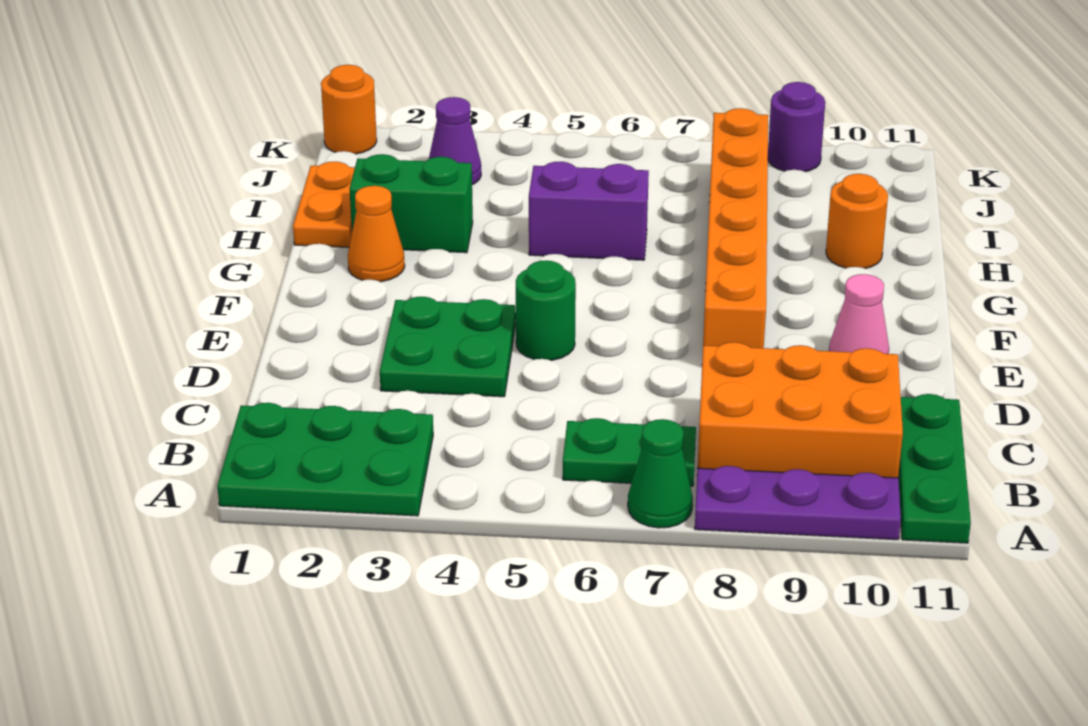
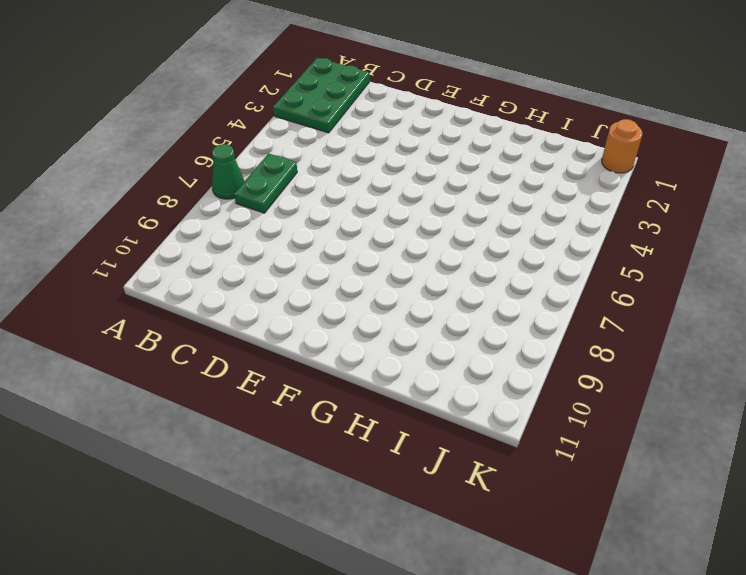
none -> purple plate A8:A10 level 1
none -> green plate A11:C11 level 1
none -> orange brick B8:C10 level 1

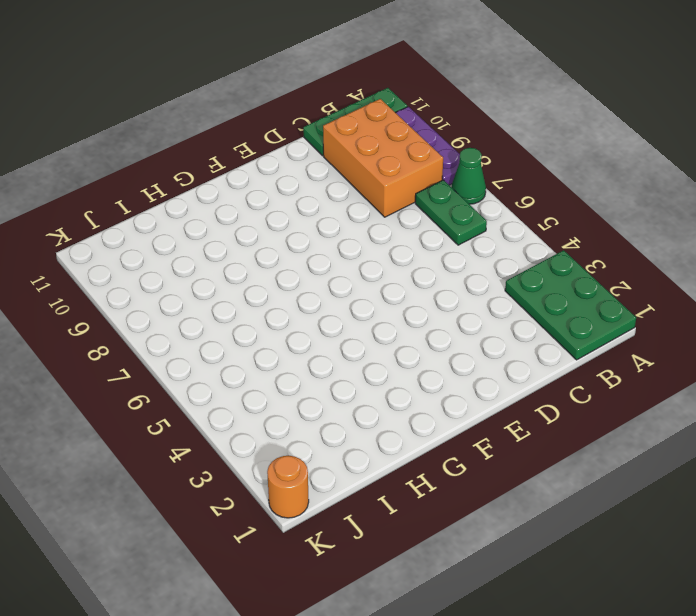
none -> green plate D3:E4 level 1
none -> green round brick E5 level 1
none -> orange brick E8:J8 level 1

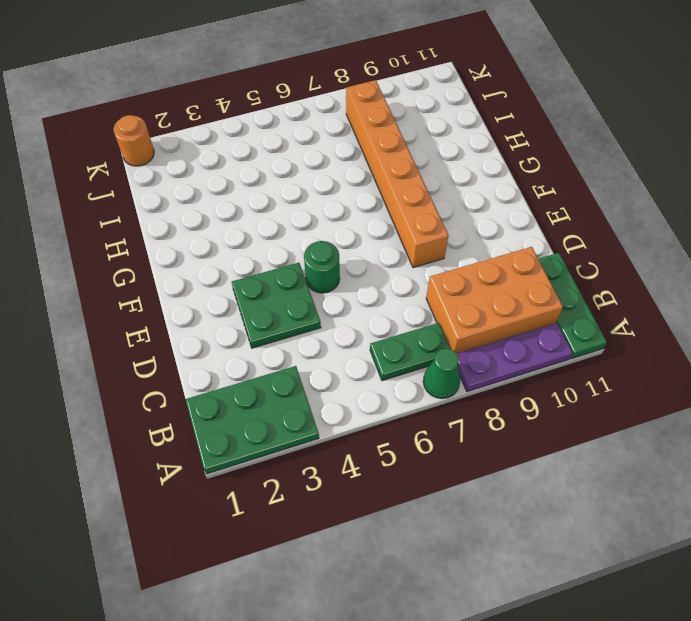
none -> pink cone E10 level 1
none -> orange cone G2 level 1
none -> orange plate H1:I1 level 1

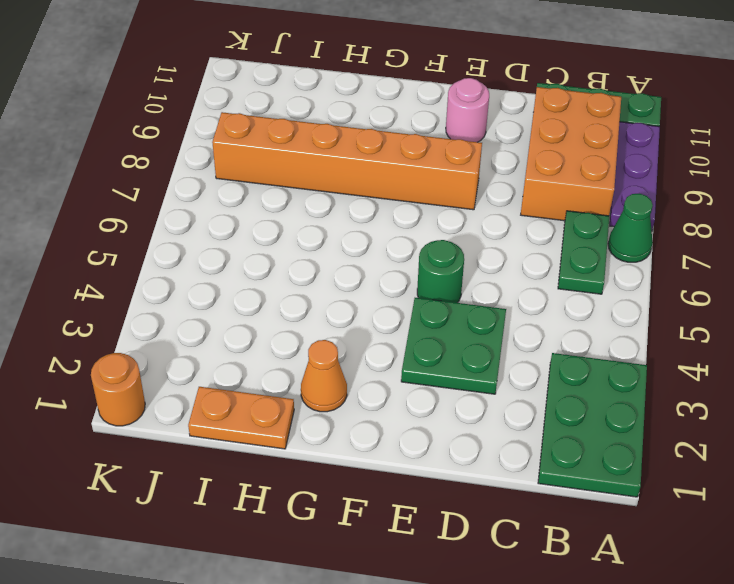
pink round brick E10 level 1 -> pink cone E10 level 1
none -> green brick H2:H3 level 1
none -> purple brick H5:H6 level 1
none -> orange round brick H10 level 1

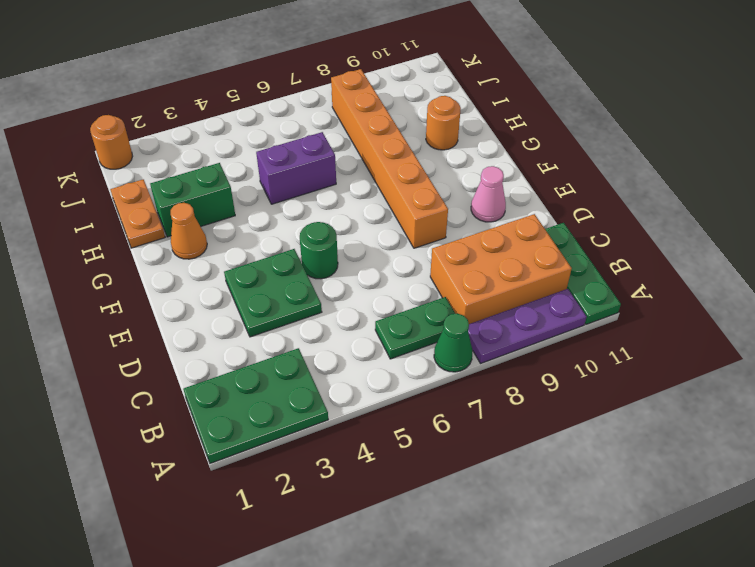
none -> purple cone J3 level 1
none -> purple round brick K9 level 1

